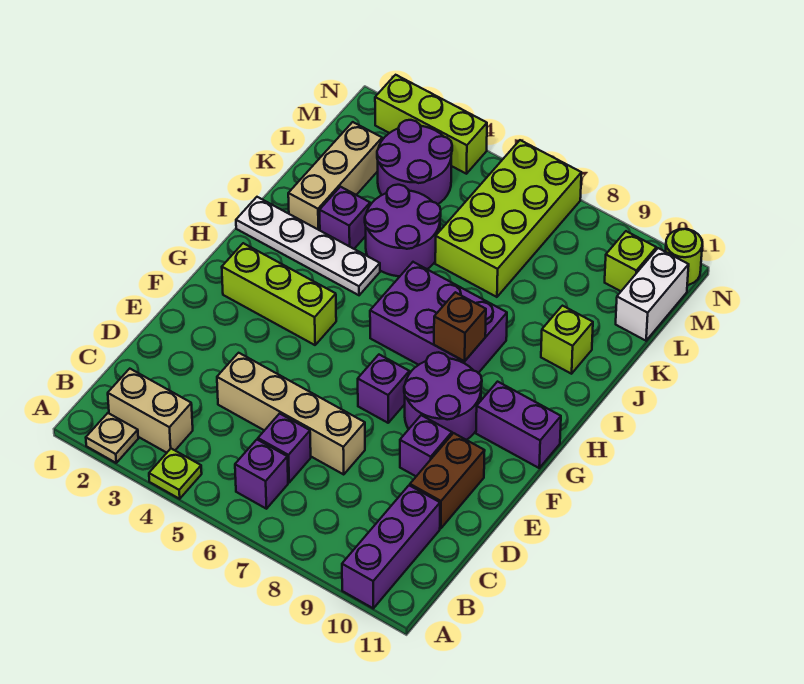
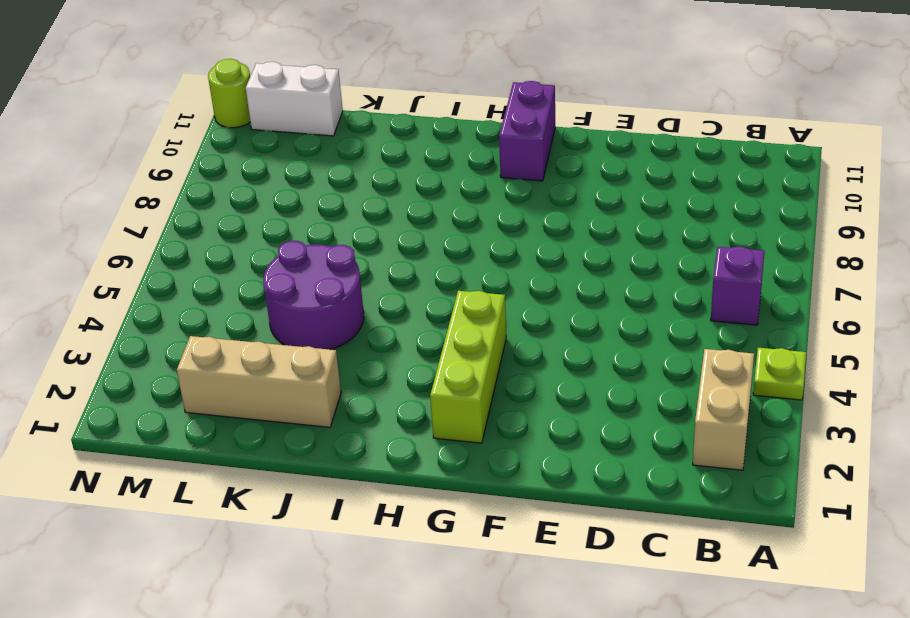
none -> tan plate A2 level 1
none -> purple brick A10:C10 level 1
none -> purple brick C6 level 1

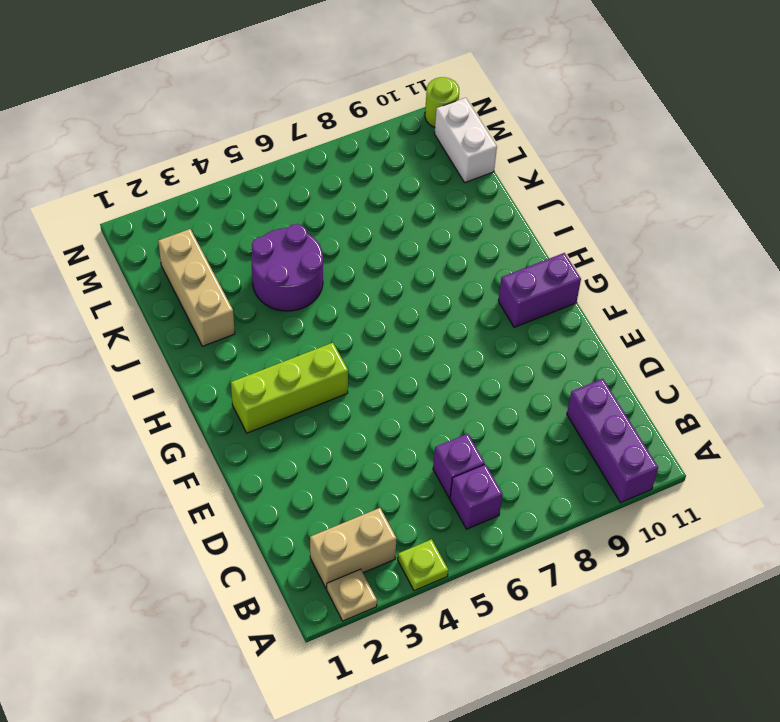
none -> tan brick D4:D7 level 1
none -> brown brick D10:E10 level 1
none -> purple brick E9 level 1

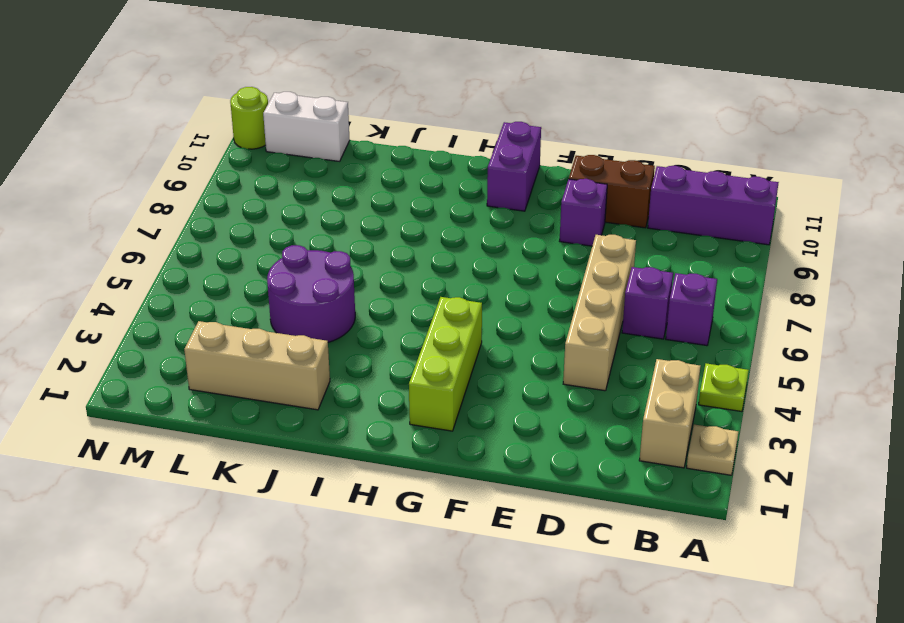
none -> purple brick F7 level 1
none -> purple round brick F8:G9 level 1
none -> purple brick H6:I8 level 1

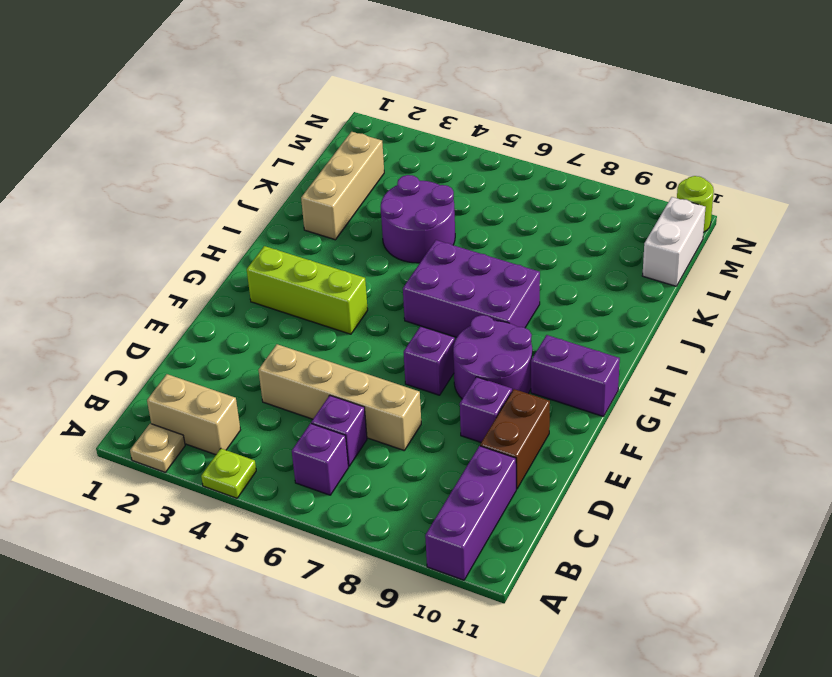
none -> white plate I1:I4 level 1
none -> purple brick J3 level 1
none -> lime brick J10 level 1

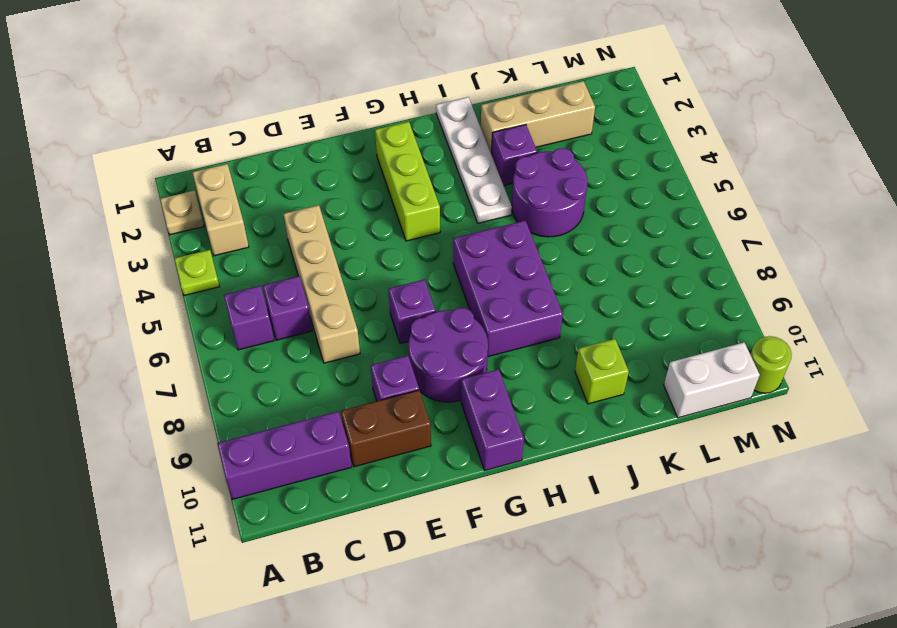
none -> lime brick K6:N7 level 1
none -> purple round brick L3:M4 level 1
none -> lime brick M10 level 1

